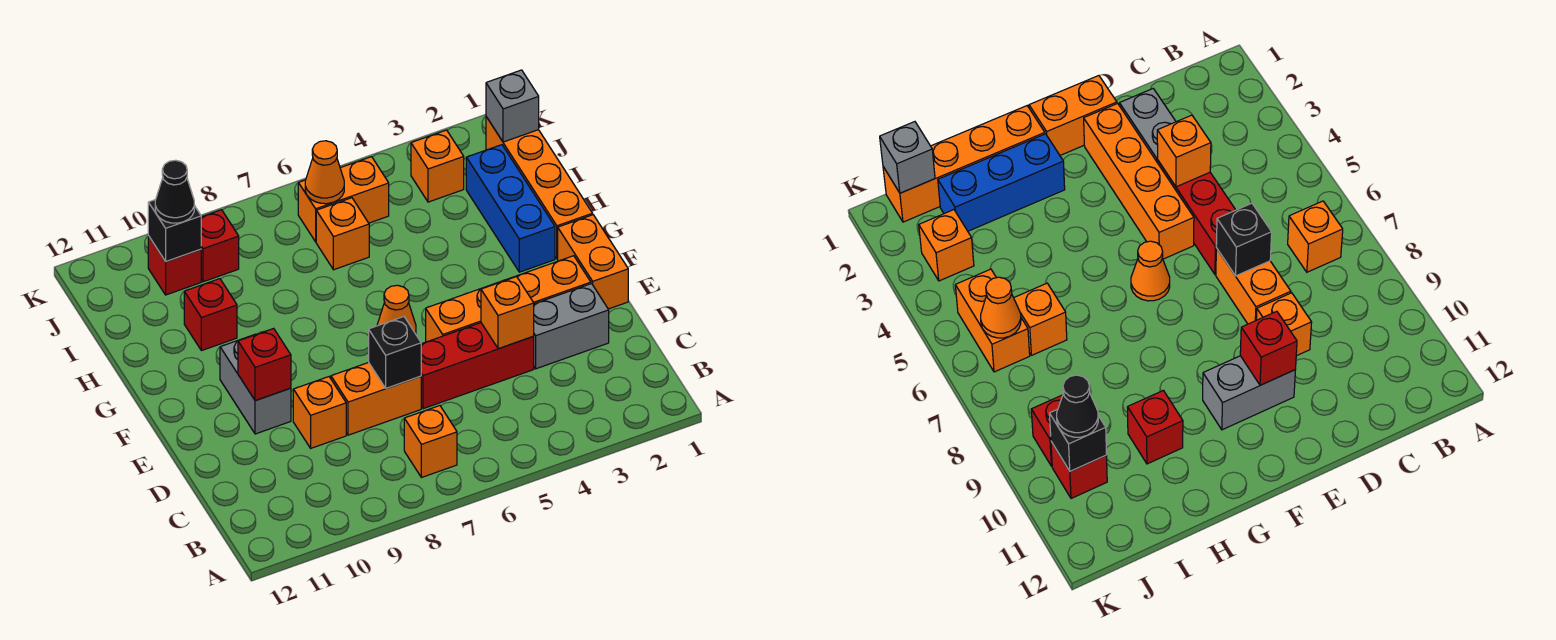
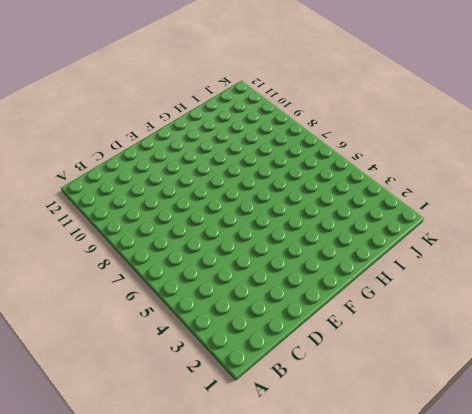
none -> orange brick B7 level 1
none -> grey brick D2:D3 level 1
none -> red brick D4:D6 level 1

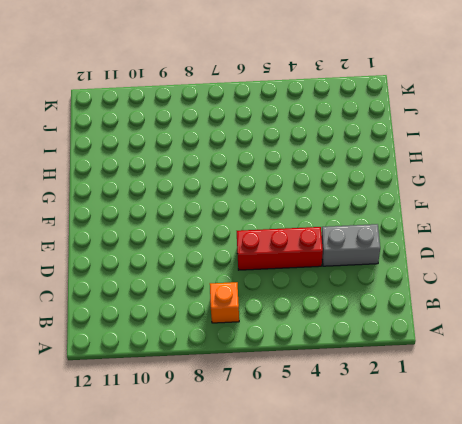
none -> orange brick D7:D8 level 1
none -> orange brick D9 level 1
none -> orange brick E1:F1 level 1

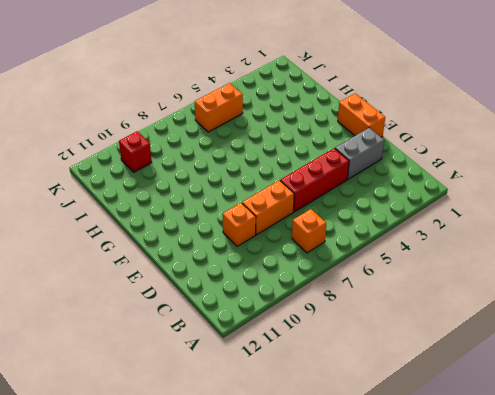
none -> orange brick E2:E5 level 1
none -> grey brick E10:F10 level 1
none -> orange cone F6 level 1

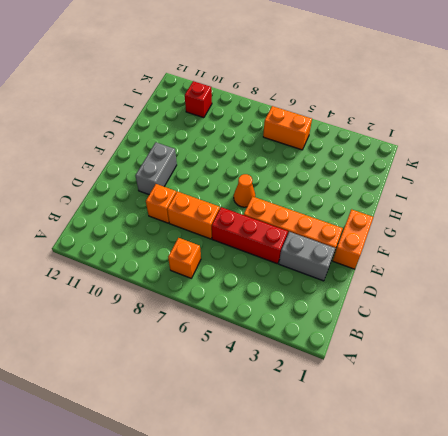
none -> orange brick G1:J1 level 1
none -> blue brick G2:I2 level 1
none -> red brick H10 level 1

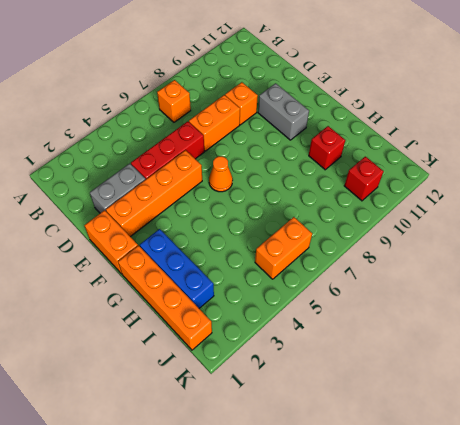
none -> orange brick I6 level 1
none -> orange brick J3 level 1
none -> red brick J9 level 1

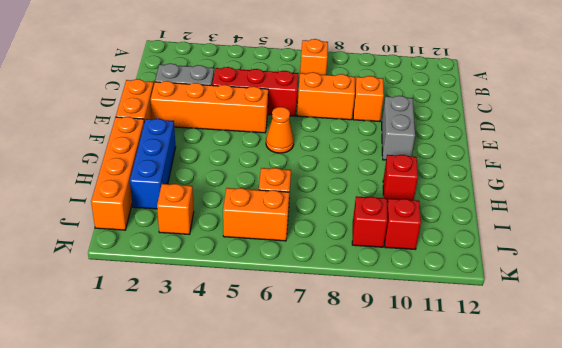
none -> orange brick D4 level 2
none -> black brick D7 level 2
none -> red brick E10 level 2

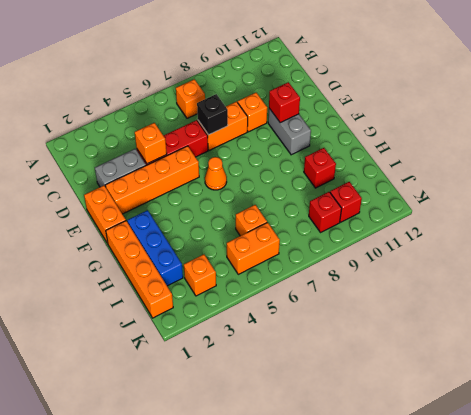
none -> grey brick J1 level 2
none -> orange cone J6 level 2
none -> black brick J10 level 2

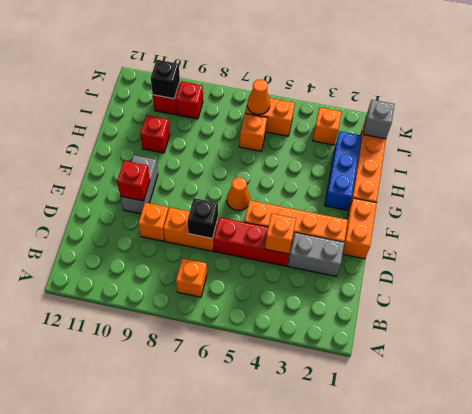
none -> black cone J10 level 3

